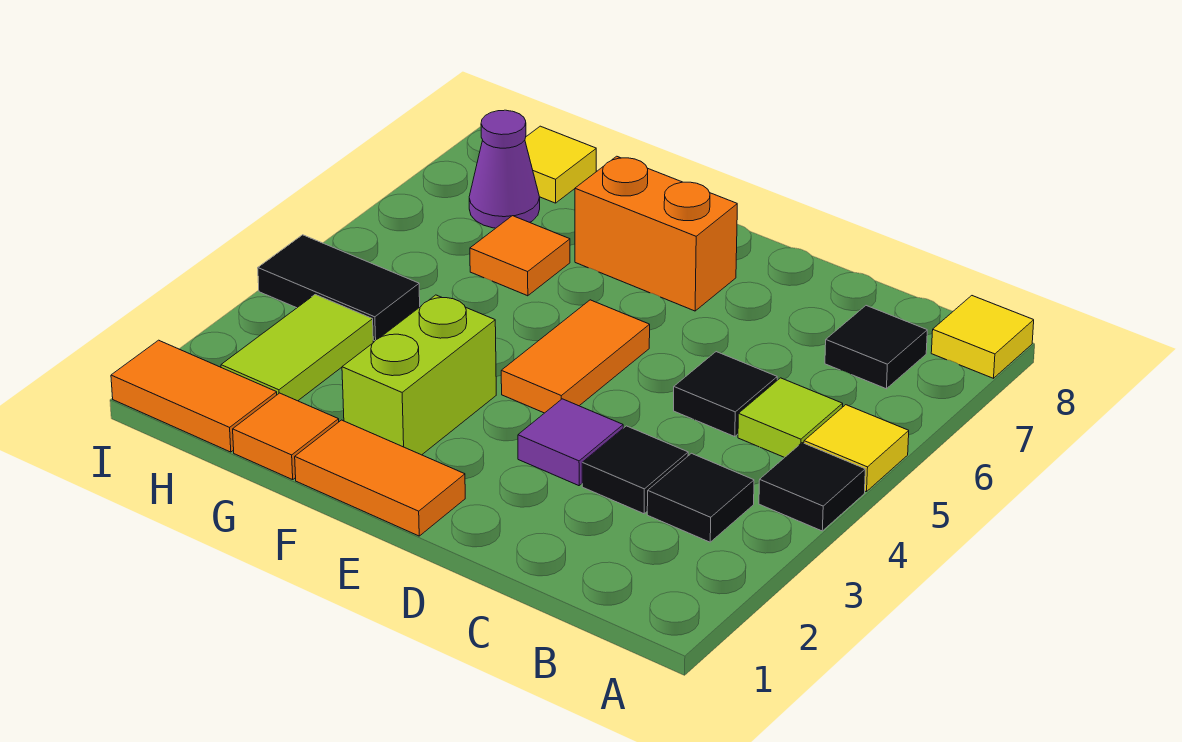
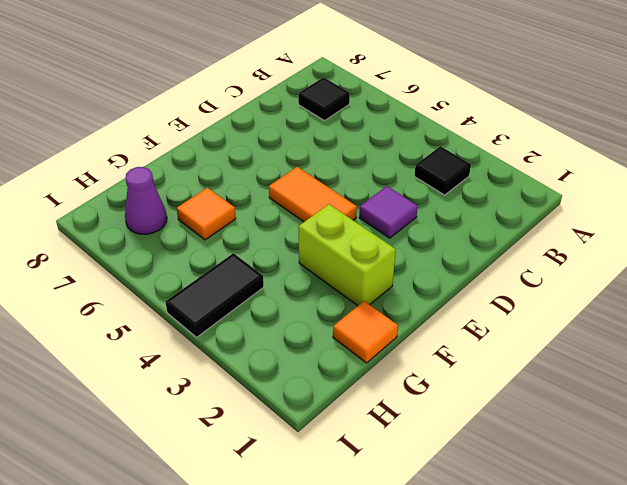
none -> black tile A4 level 1
none -> yellow tile A5 level 1
none -> yellow tile A8 level 1

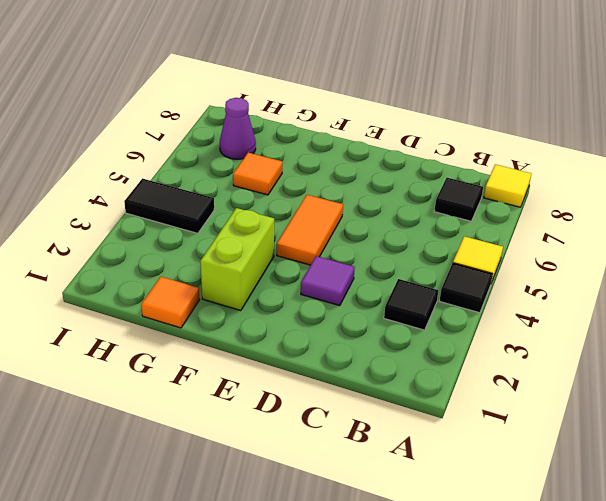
none -> lime tile B5 level 1
none -> black tile C3 level 1
none -> black tile C5 level 1

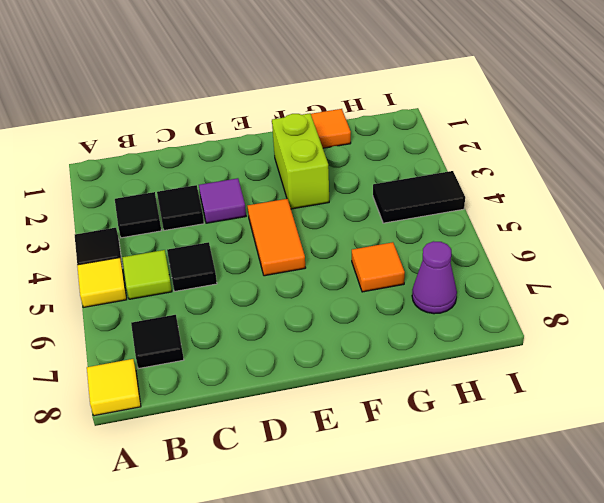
none -> orange tile E1:F1 level 1
none -> orange brick E7:F7 level 1
none -> orange tile H1:I1 level 1

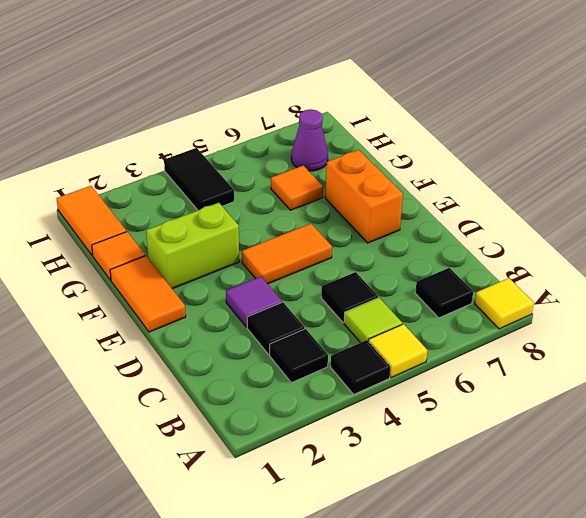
none -> lime tile H2:H3 level 1
none -> yellow tile H8 level 1

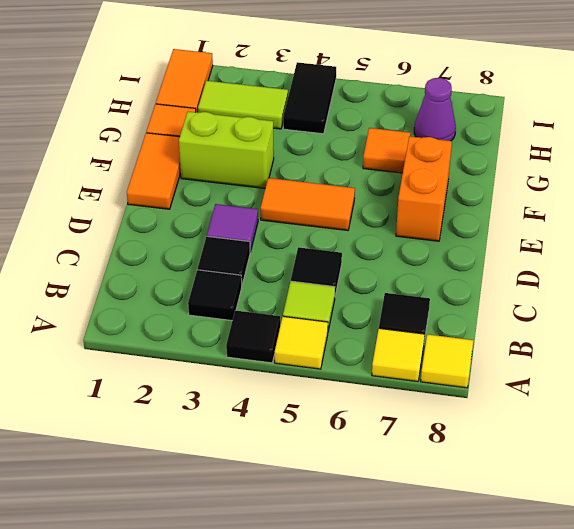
yellow tile A7 level 1 -> yellow tile H8 level 1

